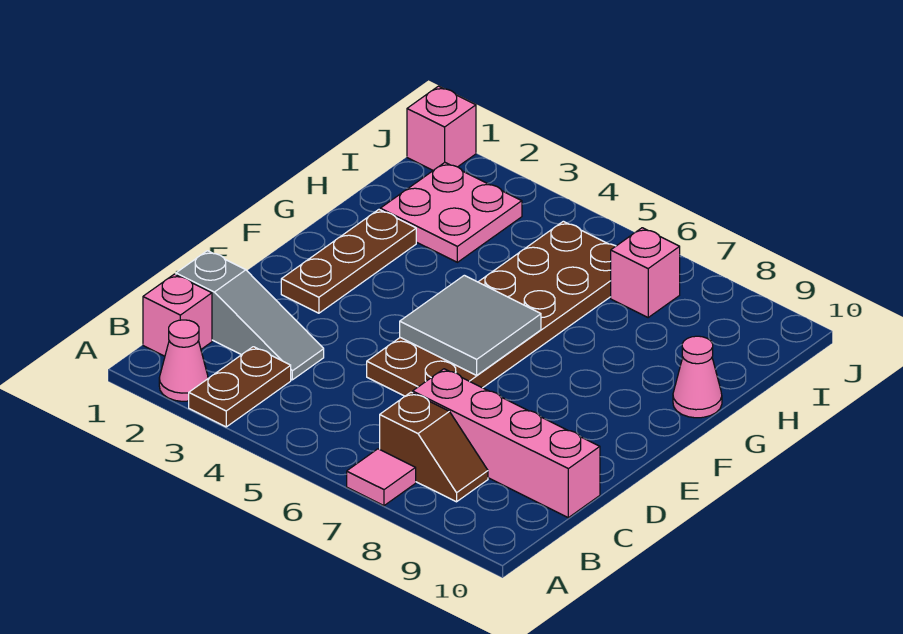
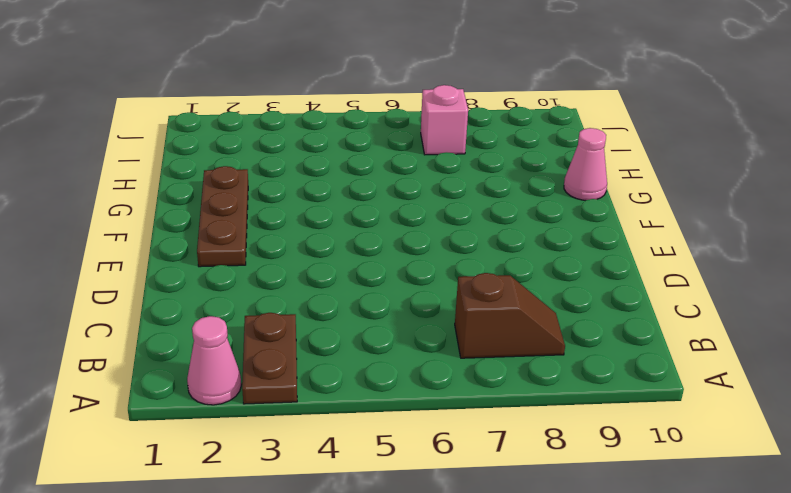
none -> pink tile A7 level 1
none -> pink brick B1 level 1
none -> grey slope C1:C3 level 1 top 1

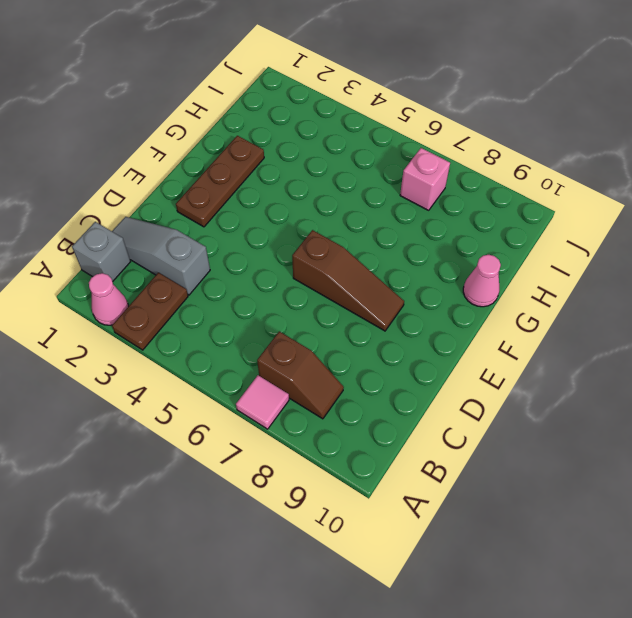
grey brick B1 level 1 -> pink brick B1 level 1
grey slope C1:C3 level 1 top 3 -> grey slope C1:C3 level 1 top 1
brown slope E6:E8 level 1 top 6 -> brown plate D5:I6 level 1
none -> pink brick C7:C10 level 1
none -> pink plate H2:I3 level 1
none -> pink brick J1 level 1

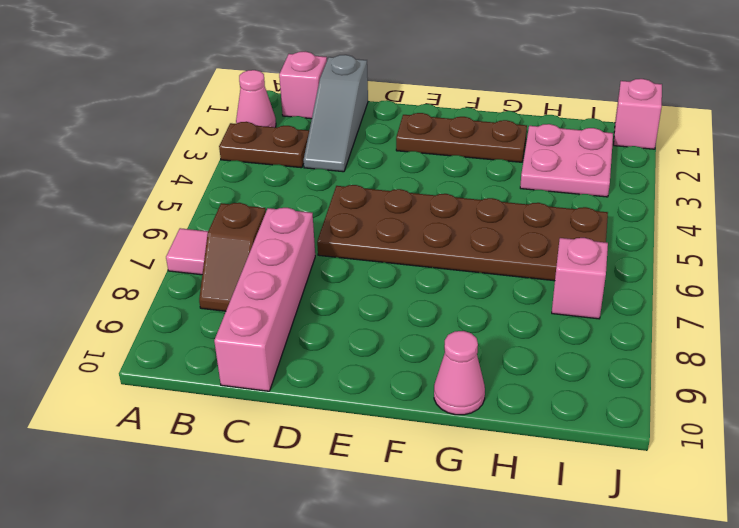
none -> grey tile E5:F6 level 2

